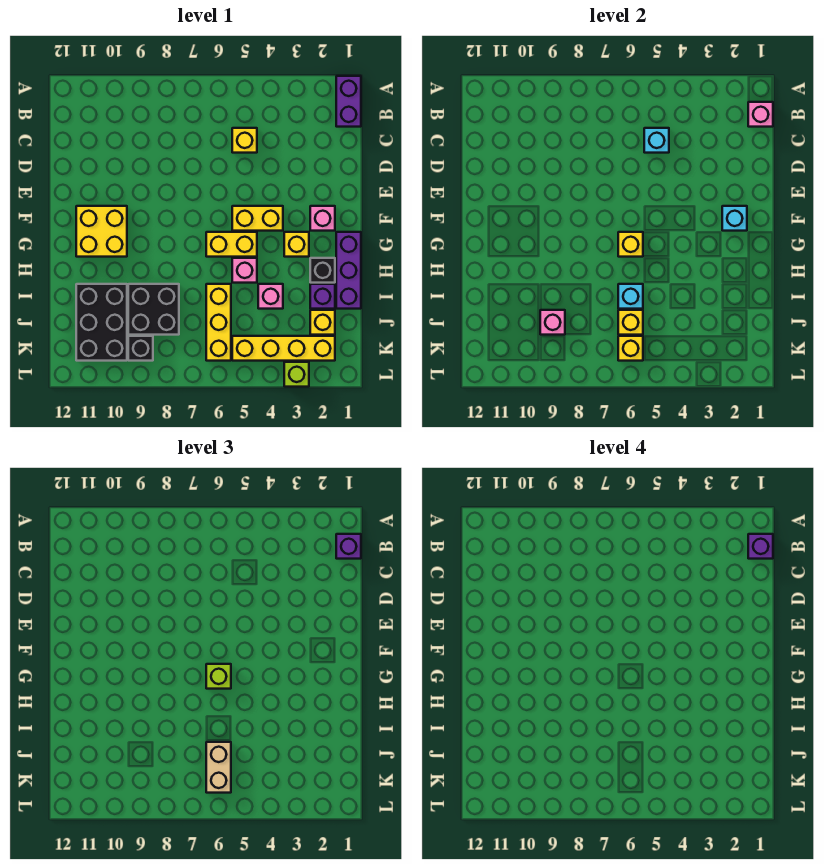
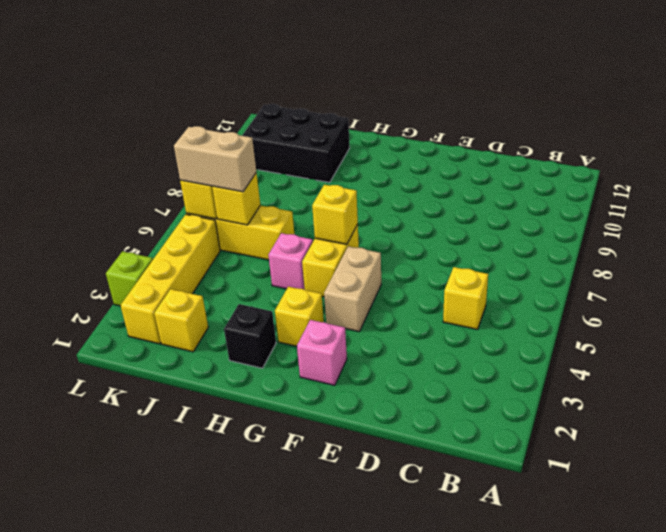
tan brick F4:F5 level 1 -> yellow brick F4:F5 level 1
none -> purple brick A1:B1 level 1
none -> yellow brick F10:G11 level 1
none -> purple brick G1:I1 level 1
none -> purple brick I2 level 1

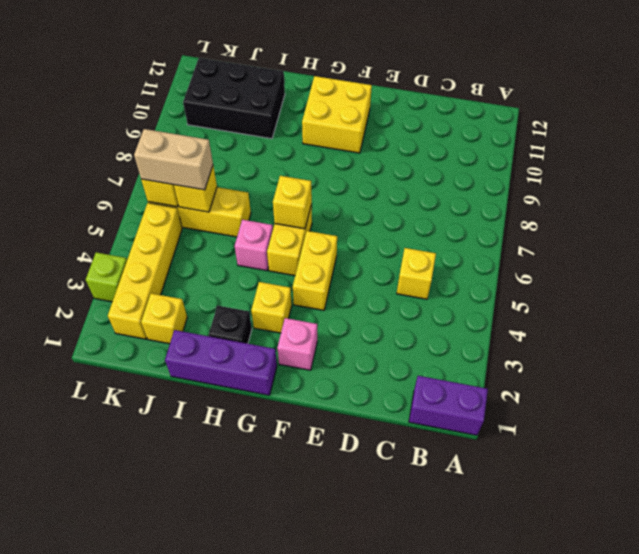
none -> purple brick I2 level 1
none -> pink brick I4 level 1
none -> black brick I8:J9 level 1
none -> black brick K9 level 1

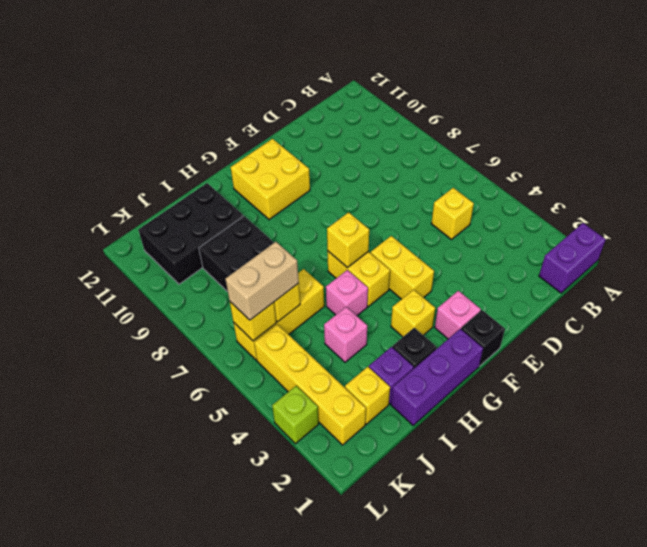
black brick F1 level 1 -> black brick K9 level 1
none -> pink brick B1 level 2
none -> cyan brick C5 level 2
none -> cyan brick F2 level 2
none -> cyan brick I6 level 2

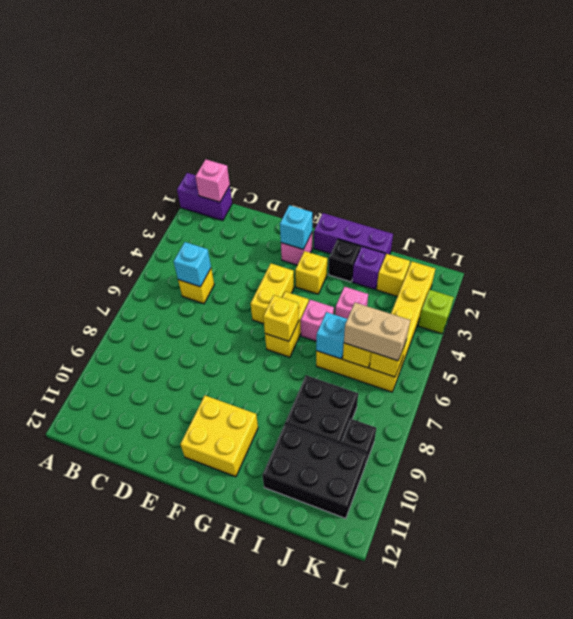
none -> pink brick J9 level 2
none -> purple brick B1 level 3
none -> lime brick G6 level 3
none -> purple brick B1 level 4

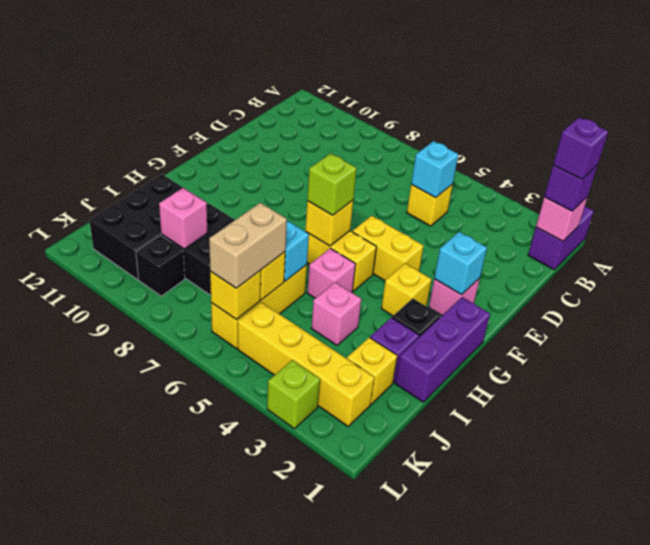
none -> yellow brick F10:G11 level 1

